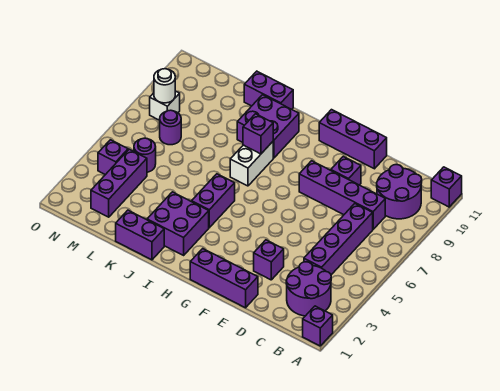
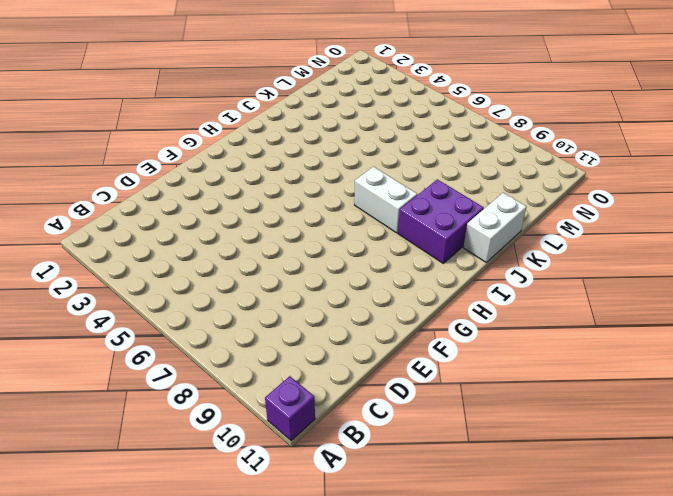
white brick J11:K11 level 1 -> purple brick J11:K11 level 1
none -> purple brick A1 level 1
none -> purple round brick B2:C3 level 1
none -> purple round brick B9:C10 level 1

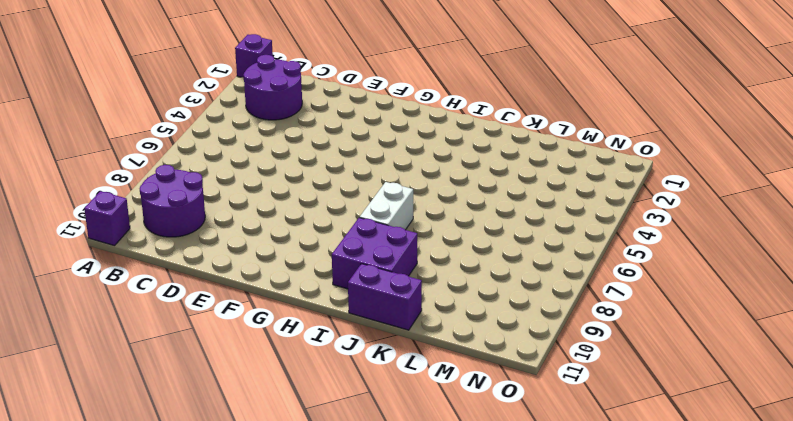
none -> purple brick C4:C7 level 1
none -> purple brick C8:F8 level 1
none -> purple brick E1:G1 level 1

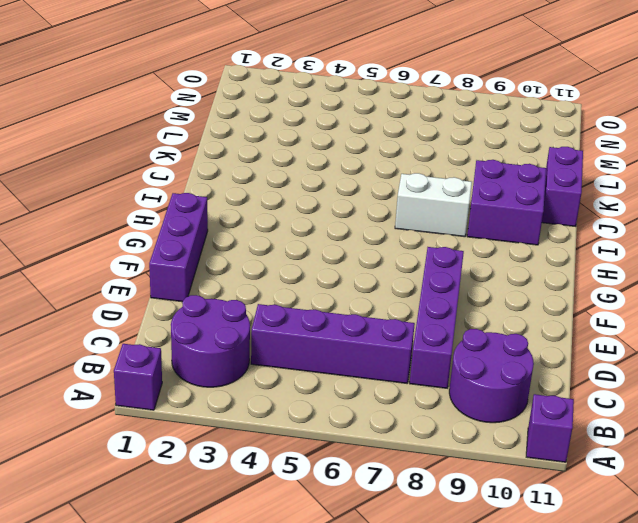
none -> purple brick E3 level 1
none -> purple brick E9 level 1
none -> purple brick E11:G11 level 1

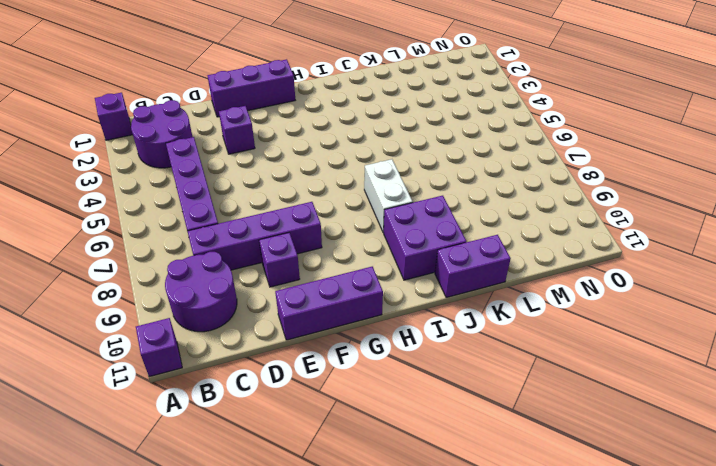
none -> purple brick I2:J3 level 1
none -> purple brick I4:I5 level 1
none -> purple brick J1:K1 level 1

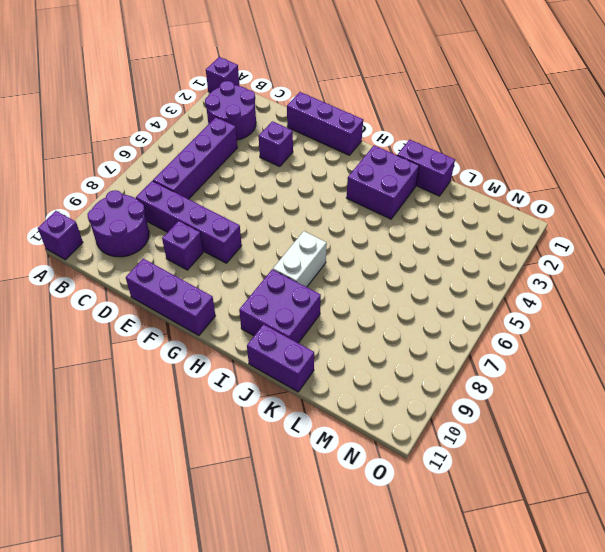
none -> purple brick I4:I5 level 1
none -> purple brick M2:M4 level 1
none -> purple round brick M5 level 1

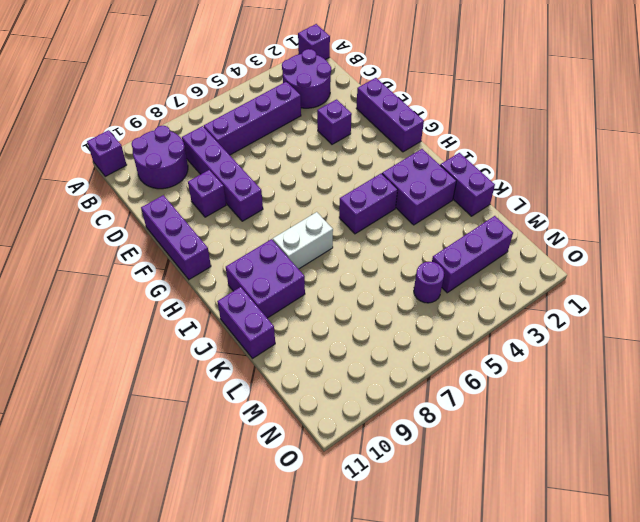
none -> purple round brick M7 level 1
none -> purple brick N4 level 1
none -> white brick N8 level 1

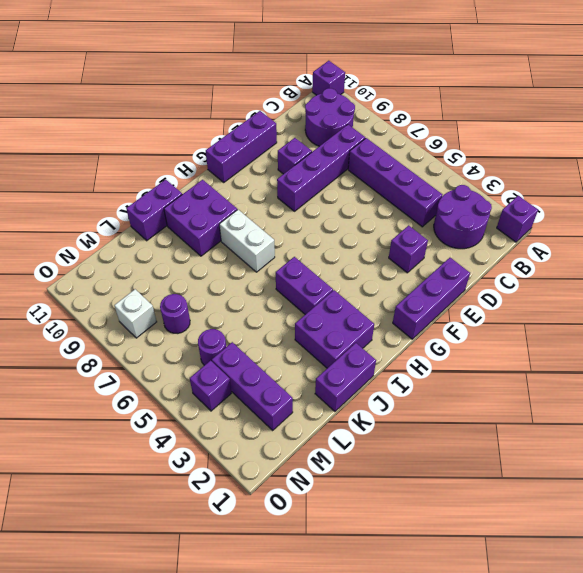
none -> purple brick I8 level 2
none -> white round brick N8 level 2

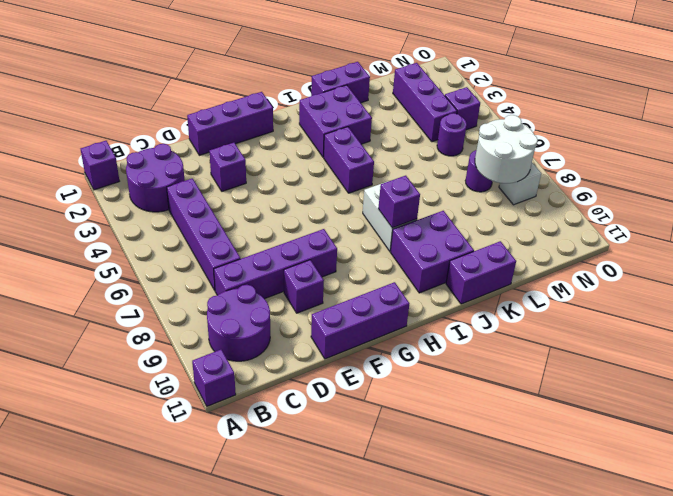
white round brick M7:N8 level 2 -> white round brick N8 level 2

